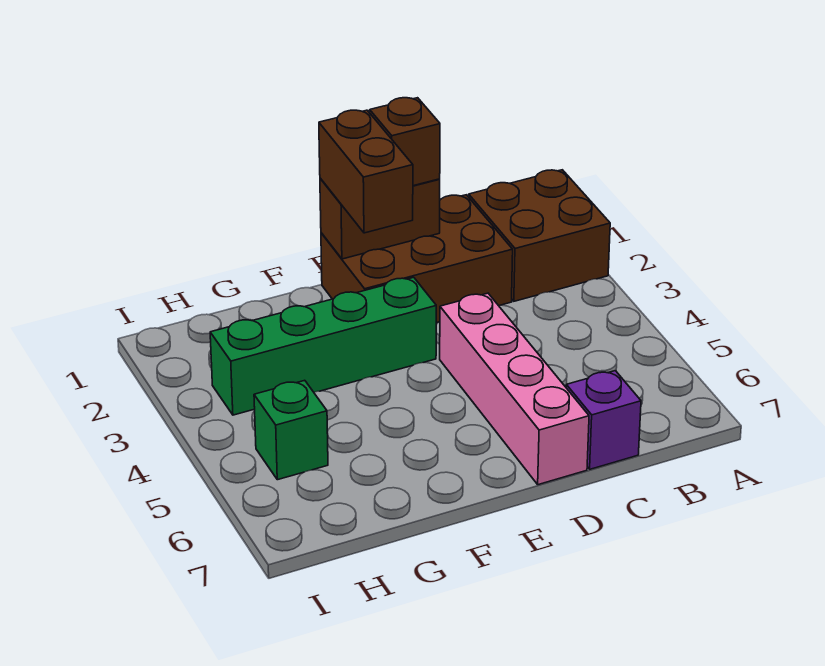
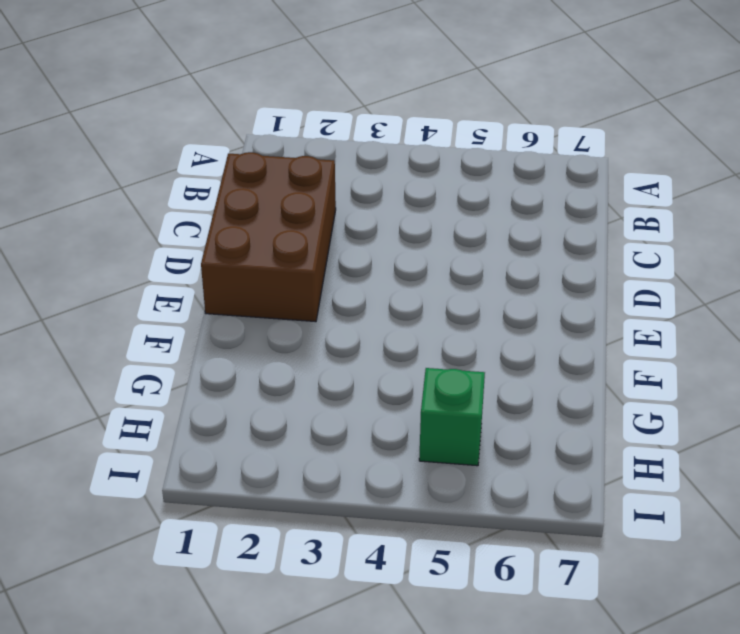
none -> brown brick A1:B2 level 1
none -> purple brick C7 level 1

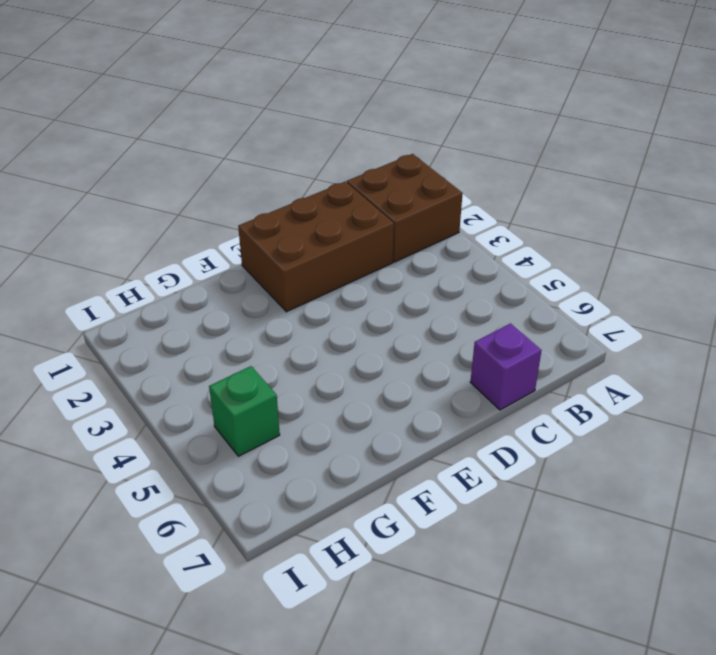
none -> pink brick D4:D7 level 1
none -> green brick E3:H3 level 1

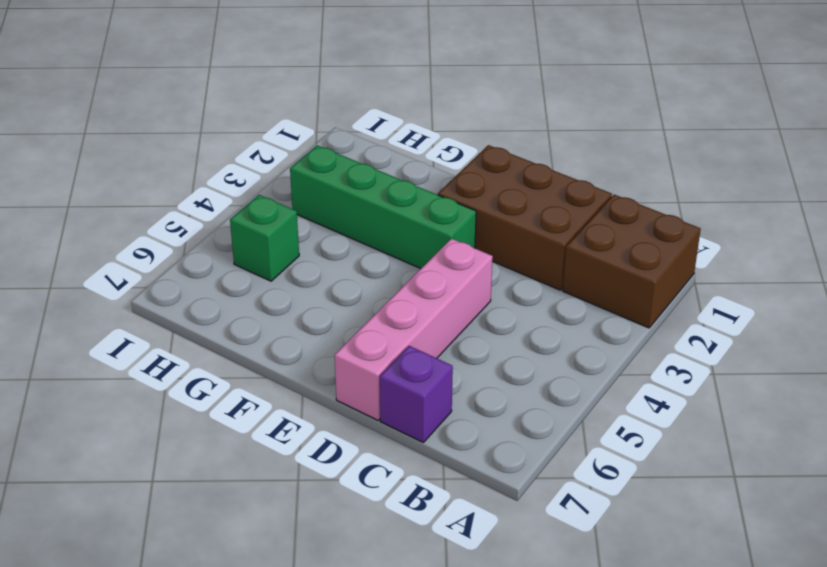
none -> brown brick D1:E1 level 2
none -> brown brick D1 level 3

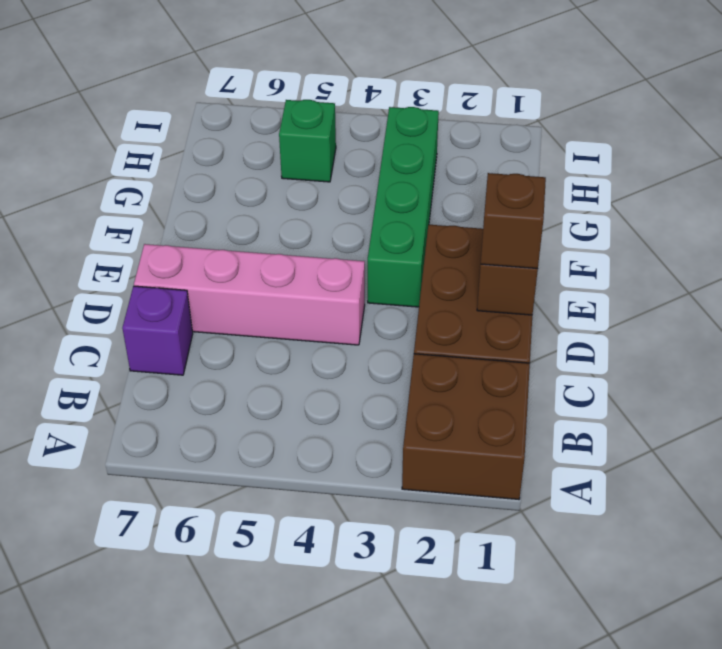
none -> brown brick E1:E2 level 3

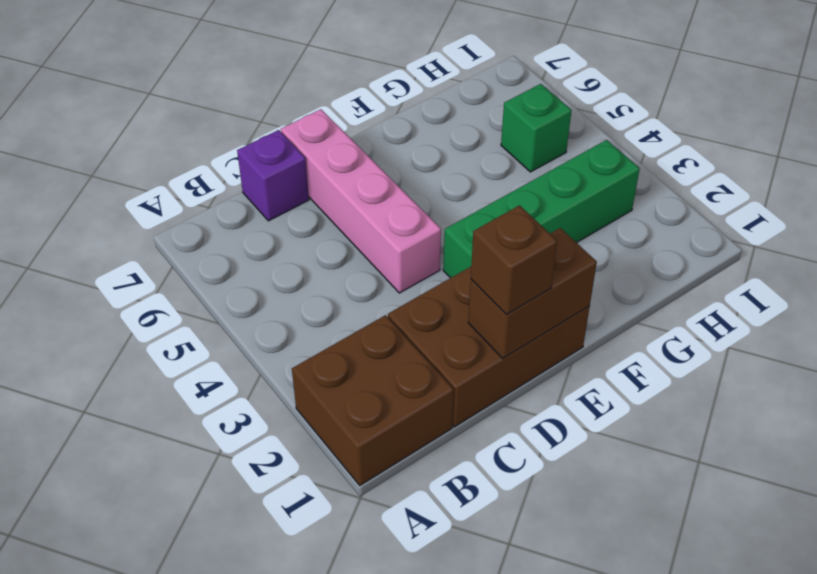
none -> brown brick E1:E2 level 3

